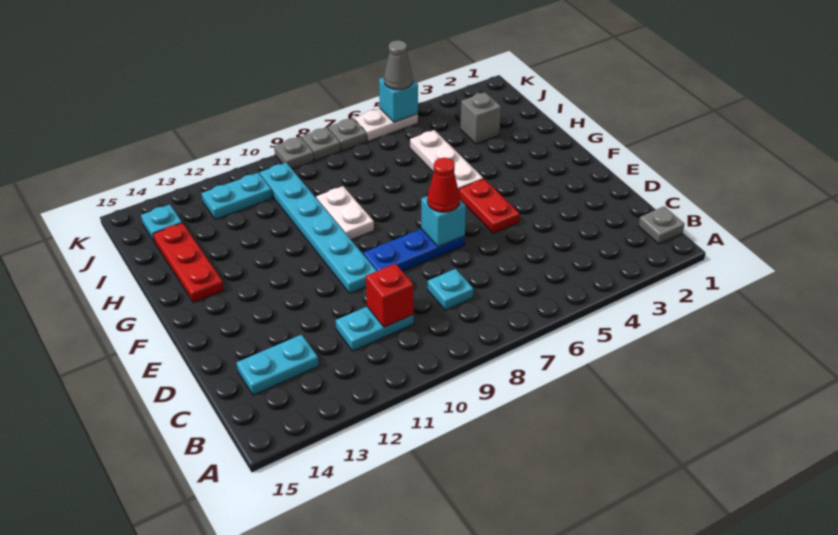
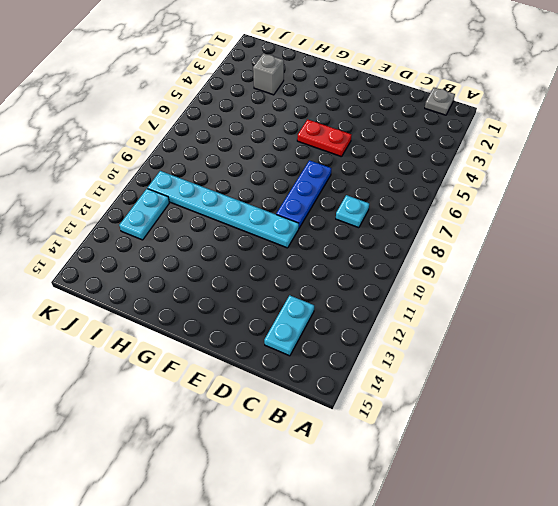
none -> cyan plate C10:C11 level 1
none -> white plate G5:I5 level 1
none -> white plate G9:H9 level 1

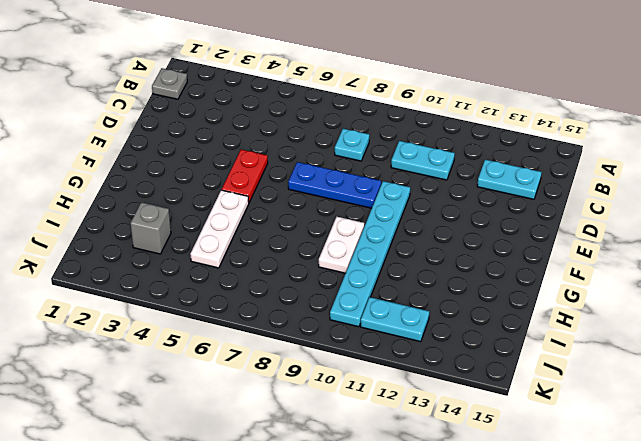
none -> red plate G14:I14 level 1
none -> cyan plate J14 level 1
none -> white plate K5:K6 level 1

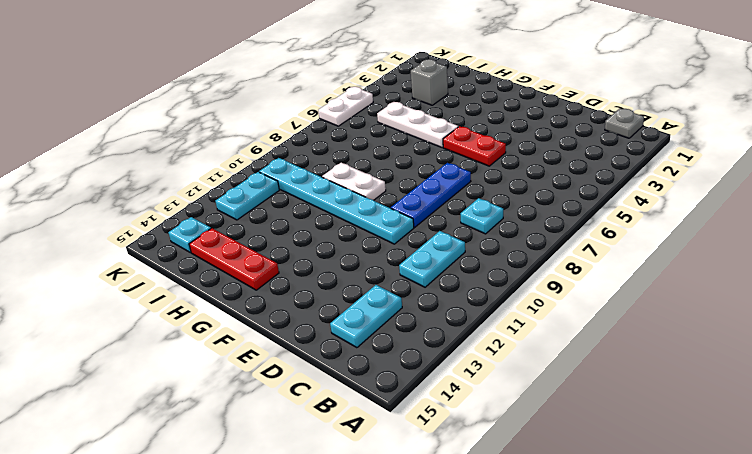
none -> grey plate K7 level 1
none -> grey plate K8 level 1
none -> grey plate K9 level 1

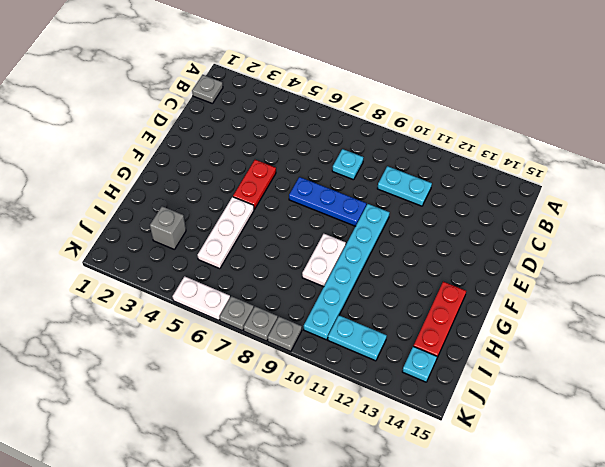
none -> cyan plate C13:C14 level 1
none -> red brick C10 level 2
none -> cyan brick E7 level 2

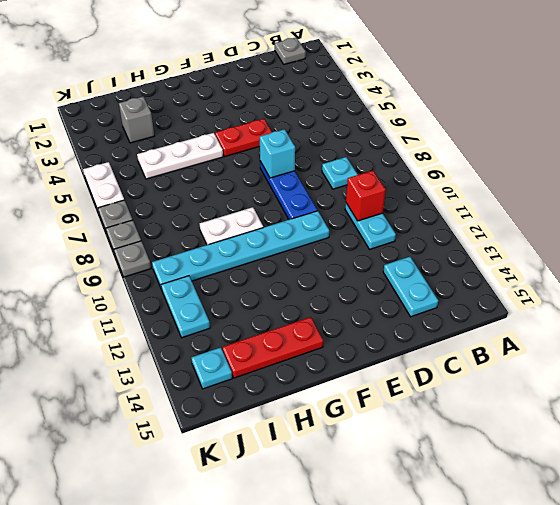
none -> cyan brick K5 level 2
none -> red cone E7 level 3
none -> grey cone K5 level 3

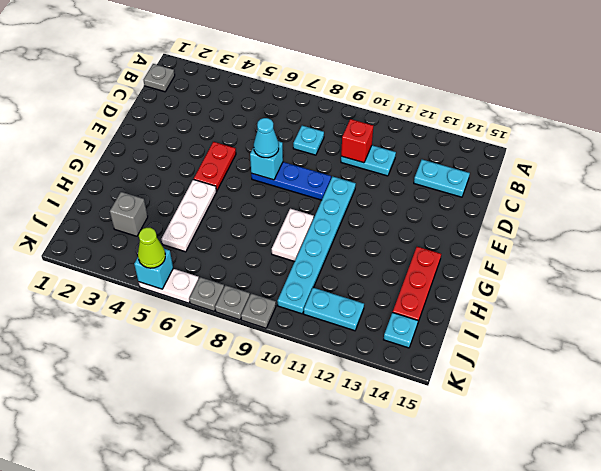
cyan cone E7 level 3 -> red cone E7 level 3
lime cone K5 level 3 -> grey cone K5 level 3

